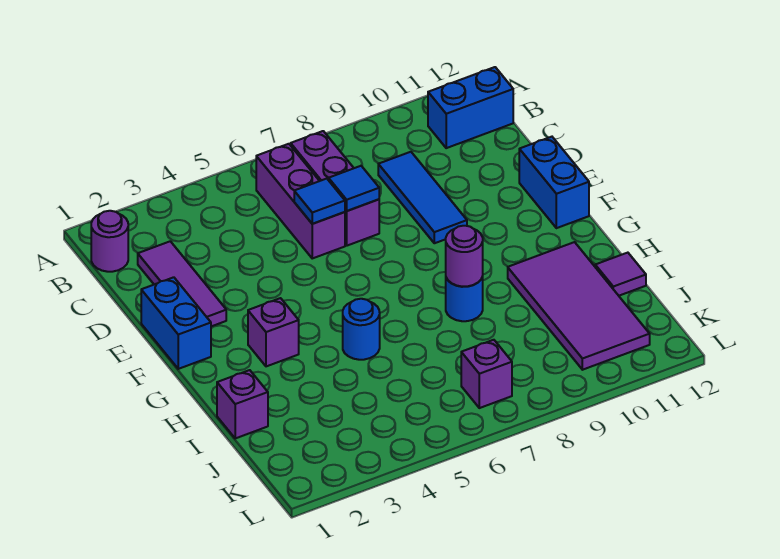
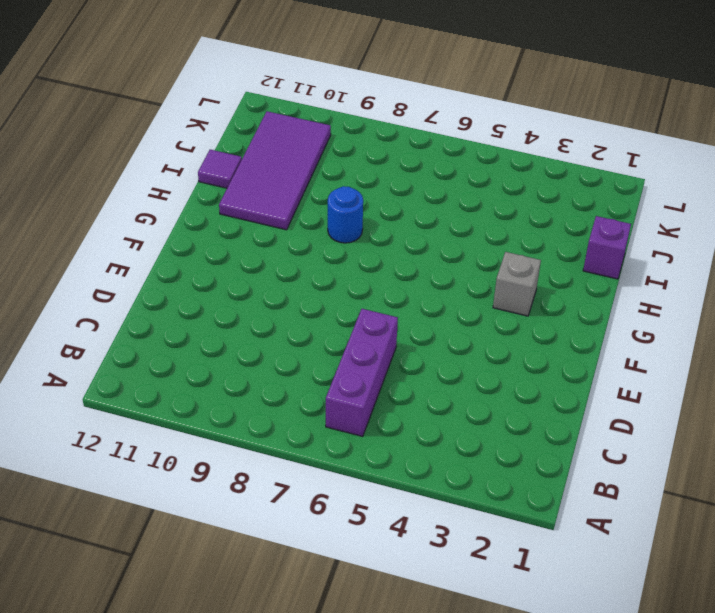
grey brick G3 level 1 -> purple brick G3 level 1
none -> purple round brick B1 level 1
none -> purple brick B7:D7 level 1
none -> blue brick B11:B12 level 1

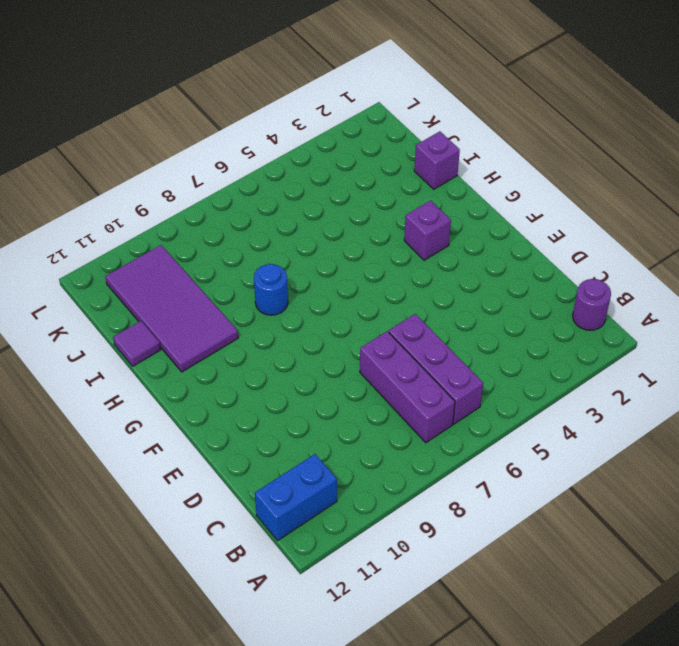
none -> purple tile C2:E2 level 1
none -> blue tile C9:E9 level 1
none -> blue brick E1:F1 level 1

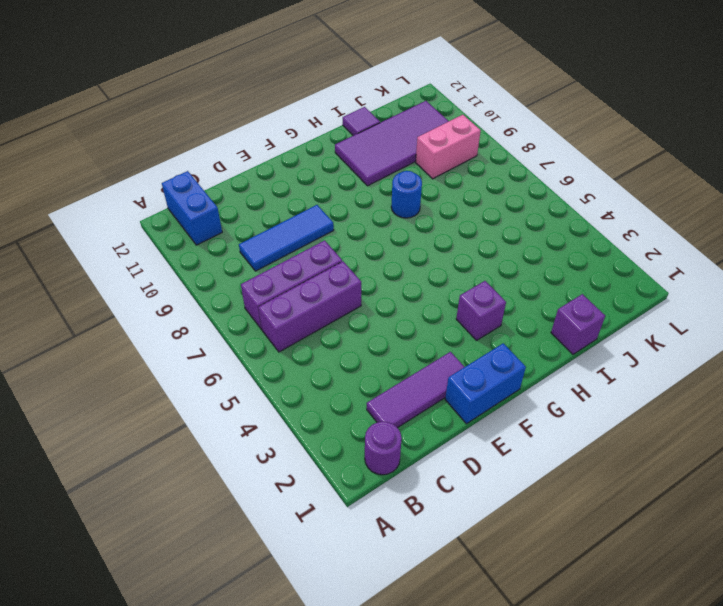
pink brick J9:K9 level 1 -> none
none -> blue brick E12:F12 level 1
none -> blue round brick H5 level 1
none -> purple brick K7 level 1

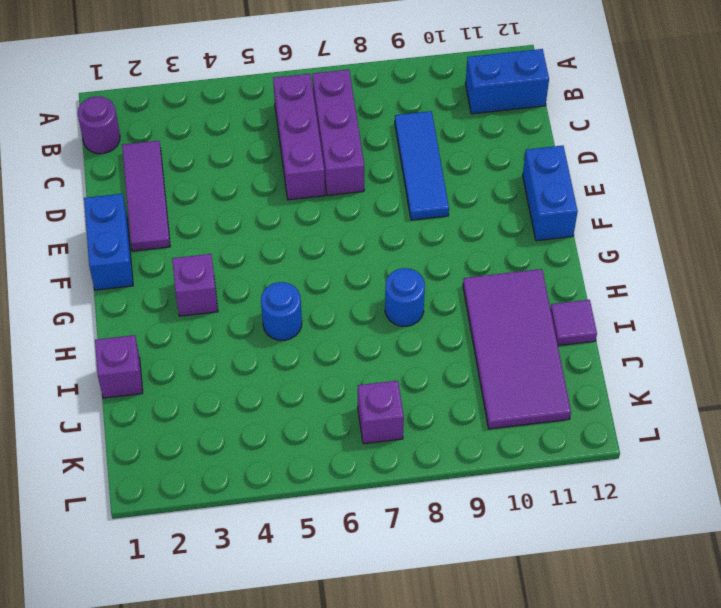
none -> blue tile D6 level 2
none -> blue tile D7 level 2
none -> purple round brick H8 level 2

